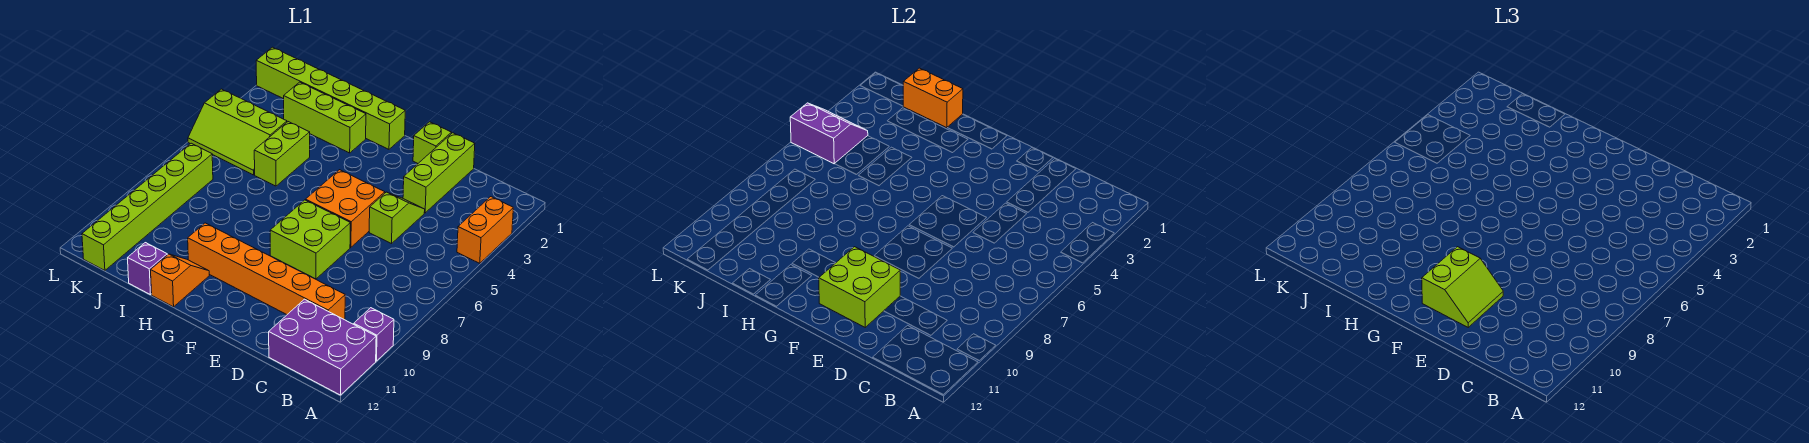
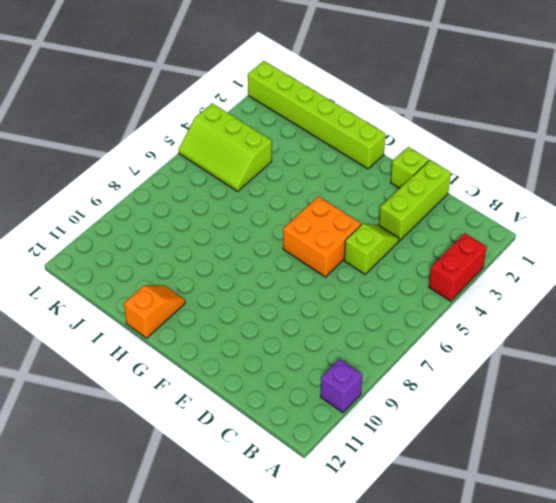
red brick A3:A4 level 1 -> orange brick A3:A4 level 1
none -> purple brick A11:C12 level 1
none -> orange brick C10:H10 level 1
none -> lime brick E7:F8 level 1

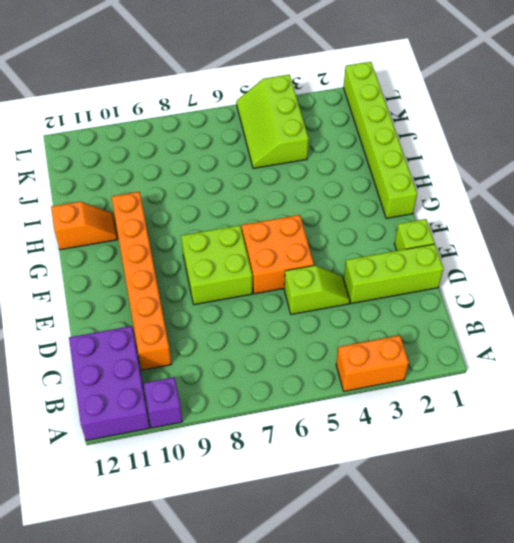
none -> lime brick H2:J2 level 1
none -> lime brick I4:I5 level 1
none -> purple brick I12 level 1

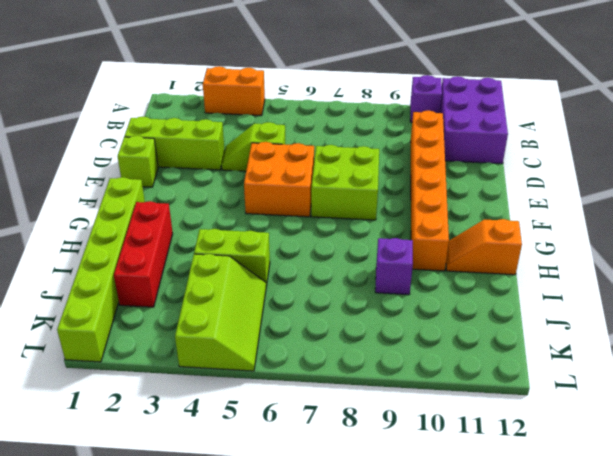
red brick H2:J2 level 1 -> lime brick H2:J2 level 1
purple brick I9 level 1 -> purple brick I12 level 1
none -> lime brick K7:K12 level 1
none -> lime brick E10:F11 level 2
none -> orange brick I1:J1 level 2

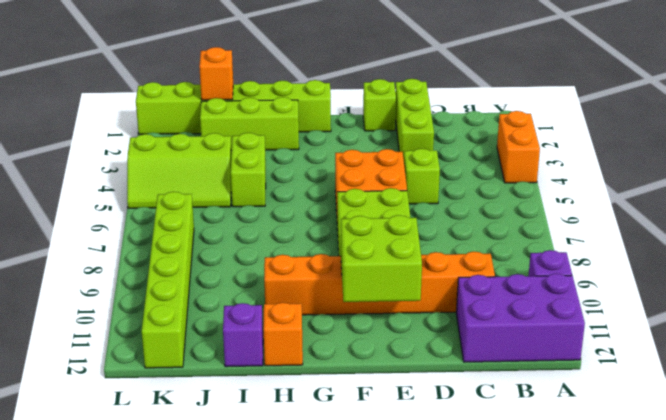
orange brick J1 level 2 -> orange brick I1:J1 level 2
none -> purple slope K4:L5 level 2 top 5
none -> lime slope E10:F11 level 3 top F

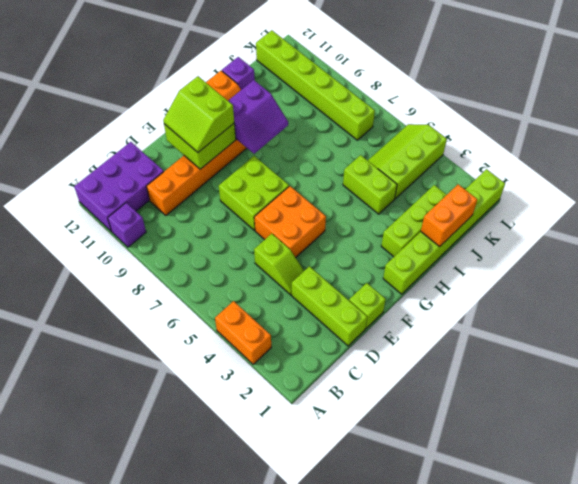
purple slope G9:H10 level 2 top 10 -> purple slope K4:L5 level 2 top 5

